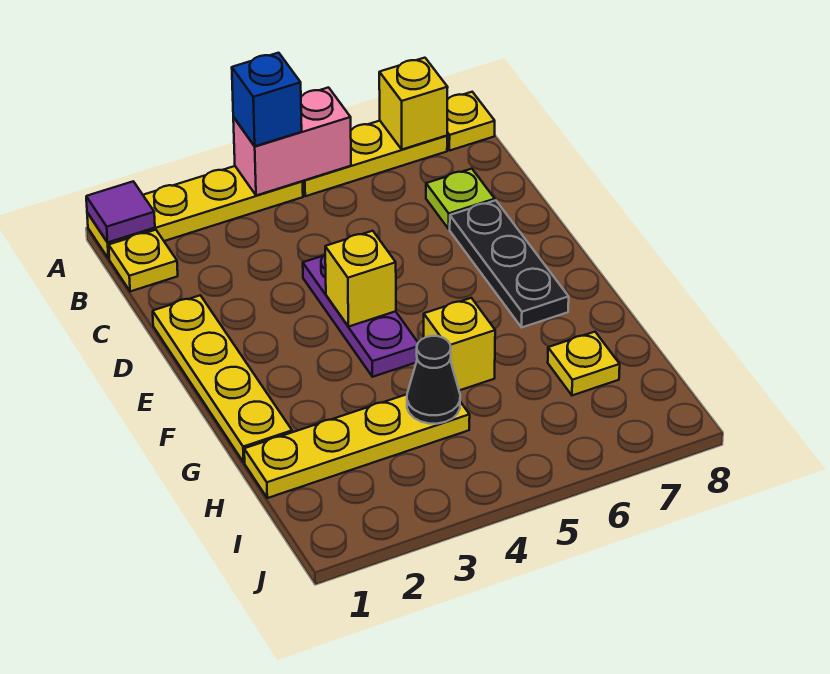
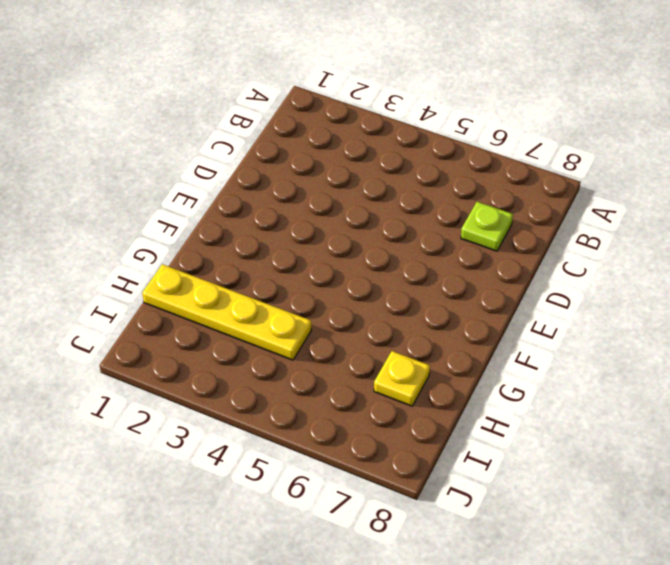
none -> yellow plate A1:A4 level 1
none -> yellow plate A5:A7 level 1
none -> yellow plate A8 level 1

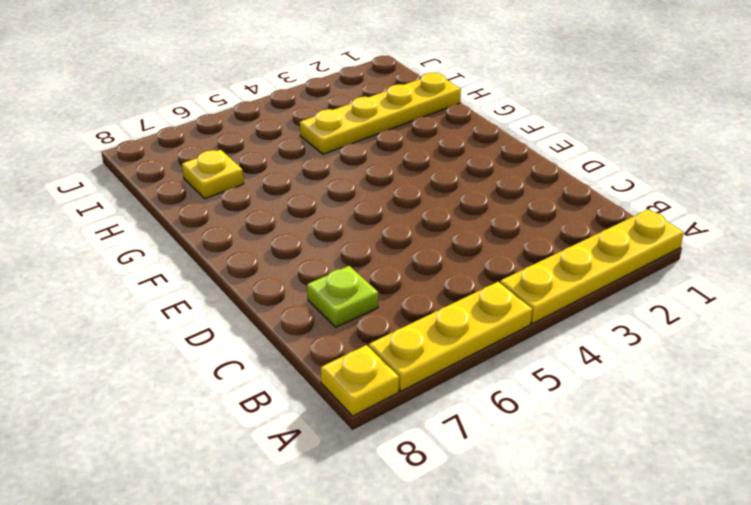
none -> yellow plate B1 level 1
none -> yellow plate D1:G1 level 1
none -> purple plate D4:F4 level 1

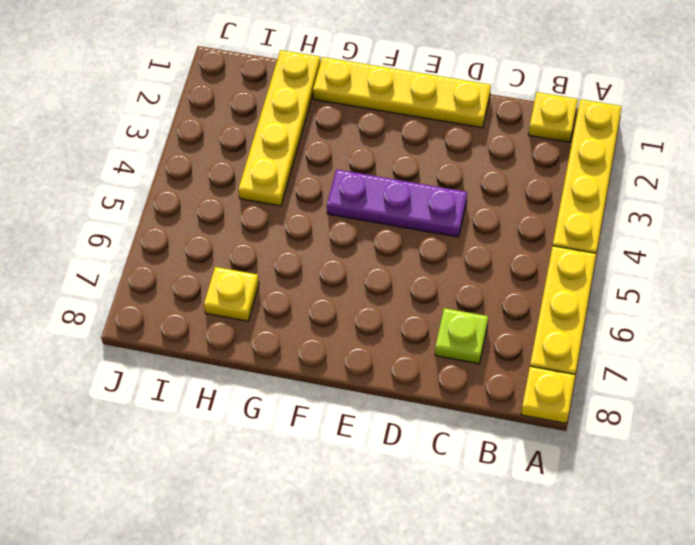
none -> black plate D7:F7 level 1
none -> yellow brick G5 level 1
none -> purple tile A1 level 2

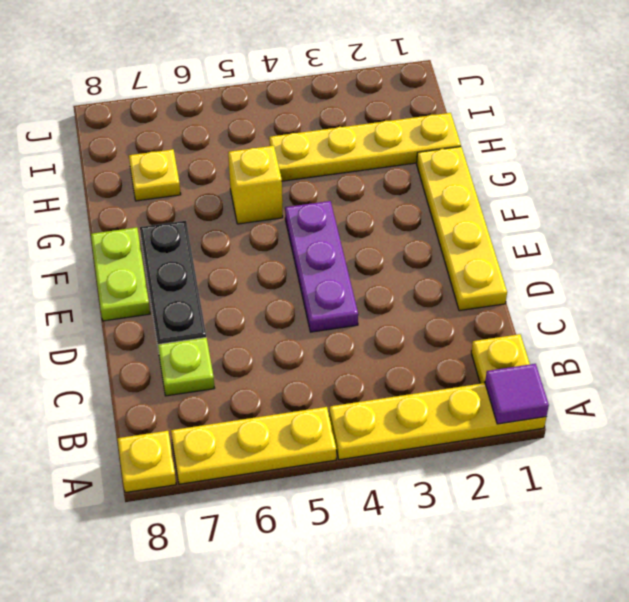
lime plate E8:F8 level 1 -> none
none -> pink brick A4:A5 level 2
none -> yellow brick A7 level 2
none -> yellow brick E4 level 2

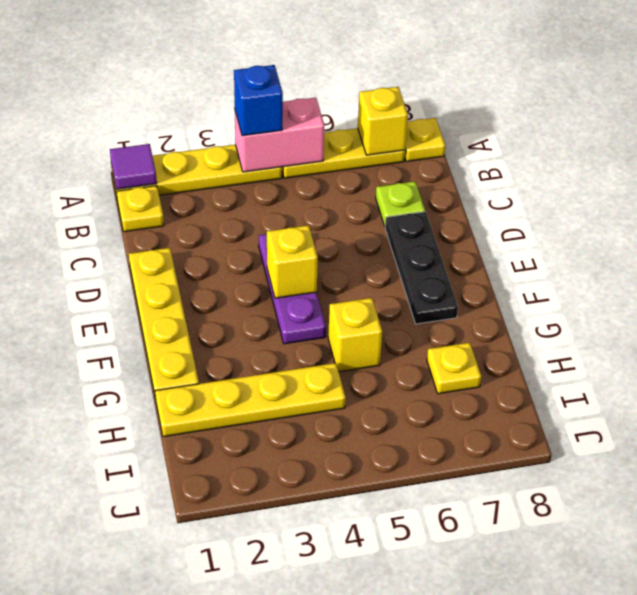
none -> black cone H4 level 2

